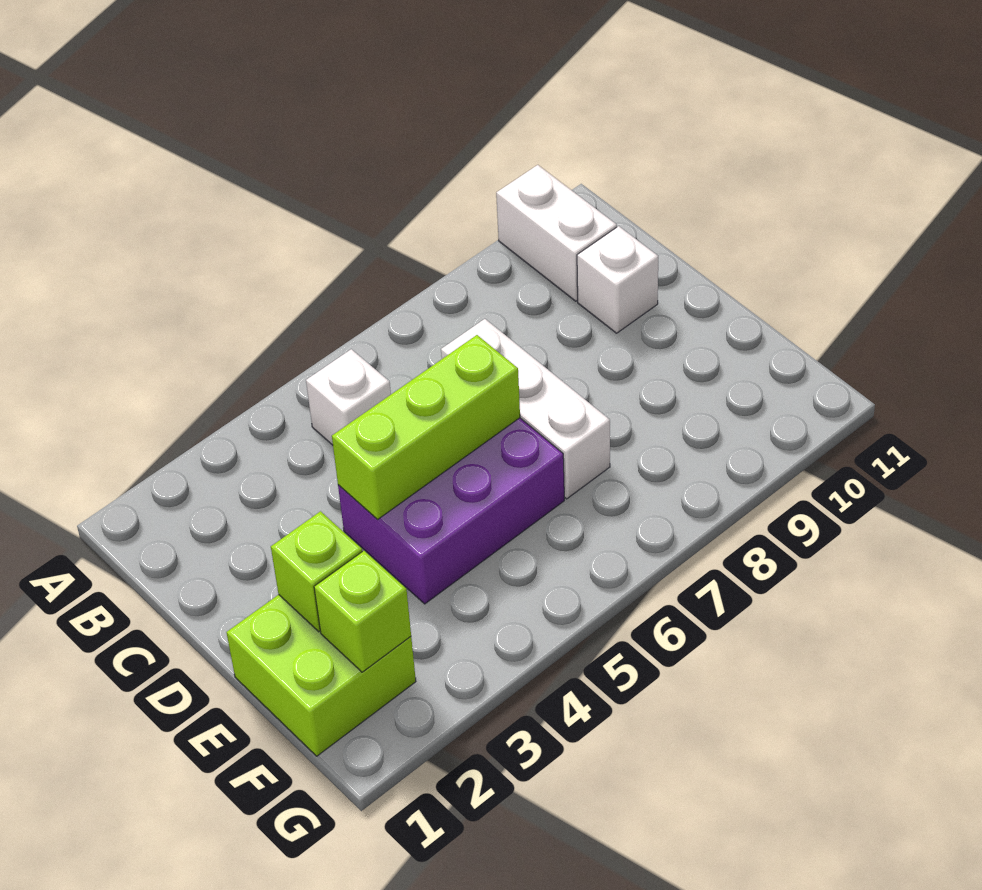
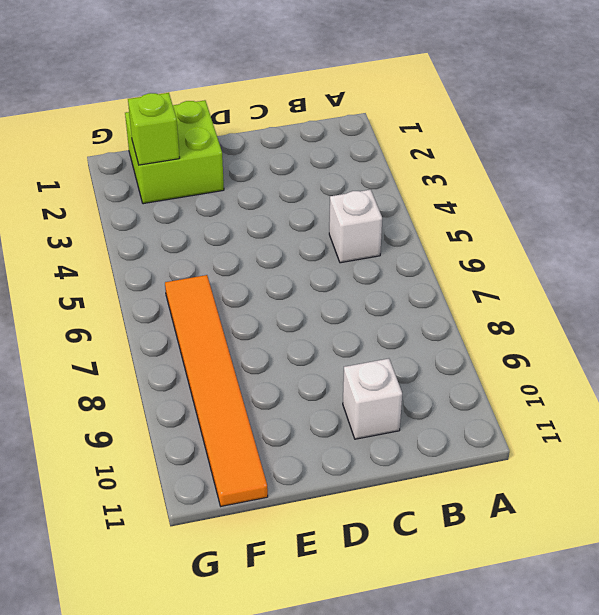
orange tile F6:F11 level 1 -> none
none -> white brick A10:B10 level 1
none -> white brick C7:E7 level 1

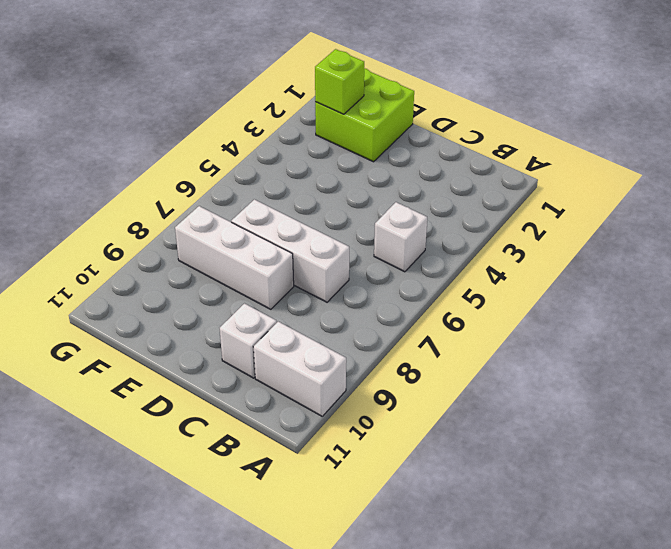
white brick D8:F8 level 1 -> none
none -> purple brick D4:E6 level 1
none -> lime brick D4:D6 level 2

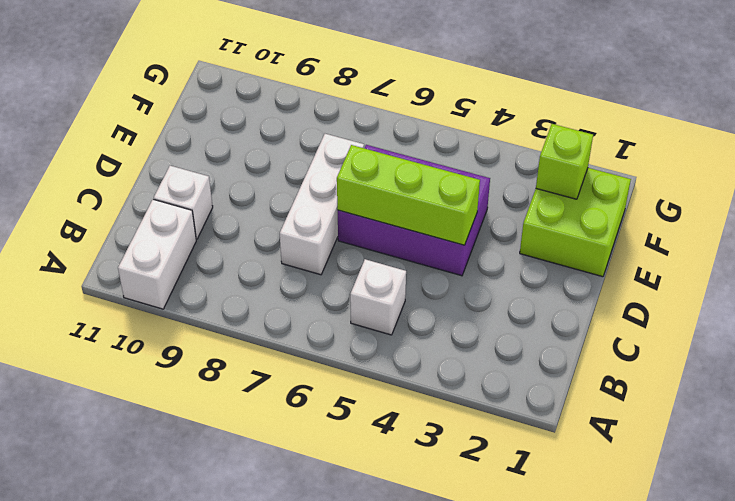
none -> lime brick E2 level 2

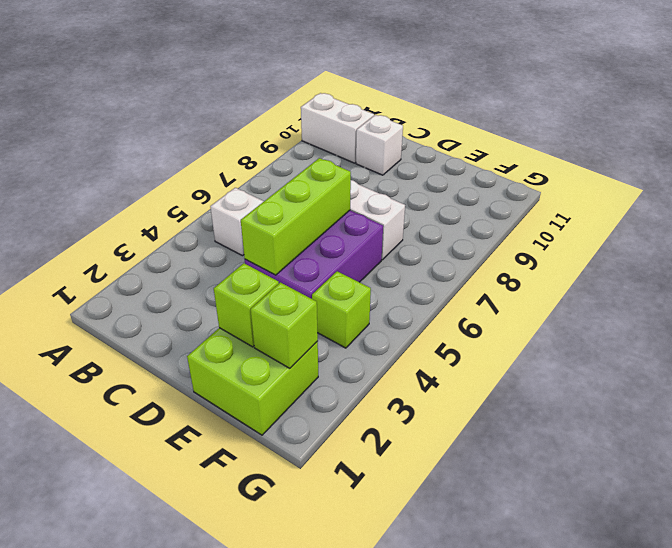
lime brick F4 level 1 -> none

